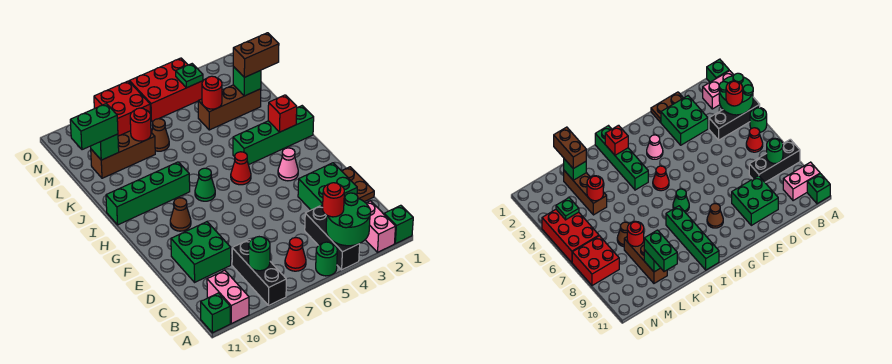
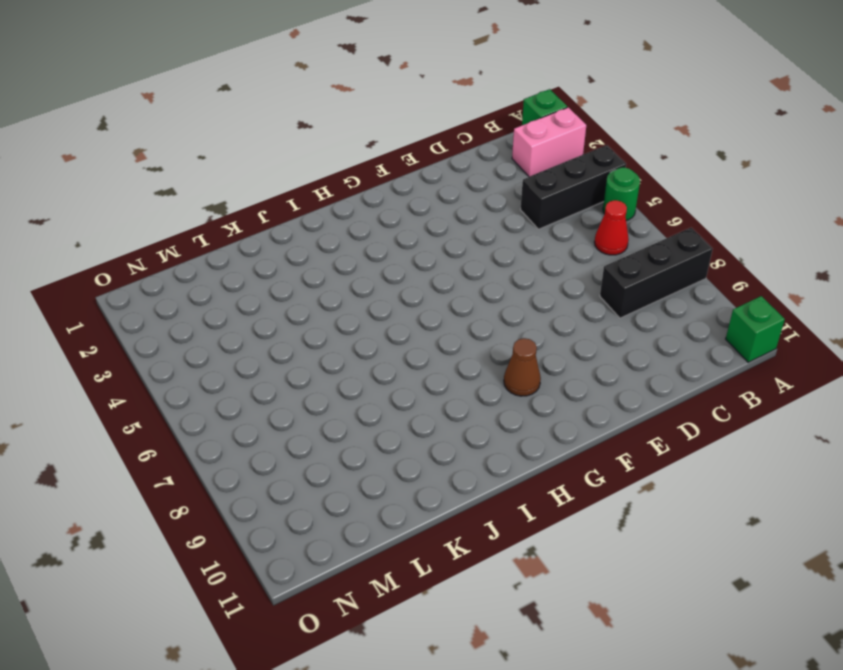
none -> pink brick A10:B10 level 1
none -> brown plate D1:E1 level 1
none -> green brick D2:E3 level 1
none -> green brick D9:E10 level 1

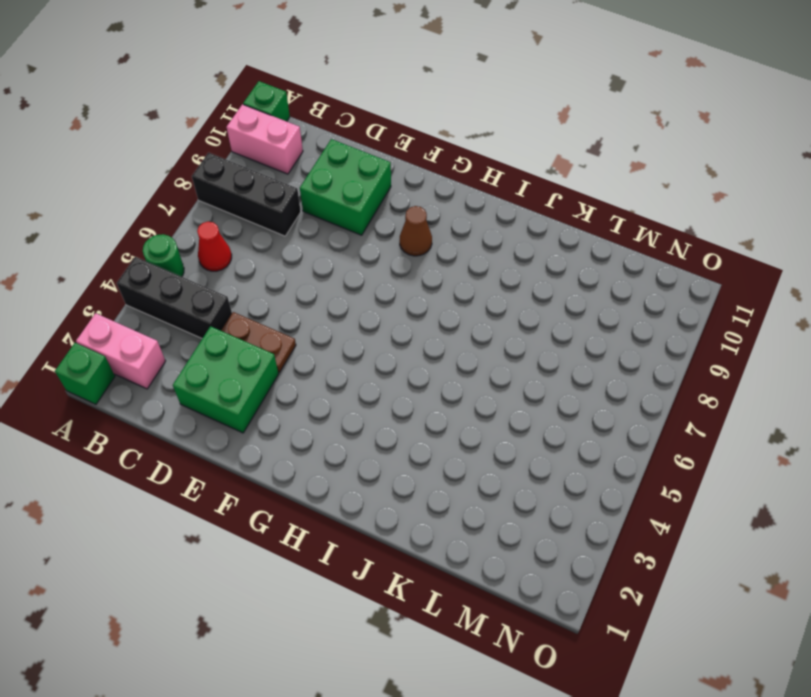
brown plate D4:E4 level 1 -> brown plate D1:E1 level 1
none -> pink cone G3 level 1
none -> red cone H5 level 1
none -> green cone H7 level 1
none -> green brick I1:I4 level 1

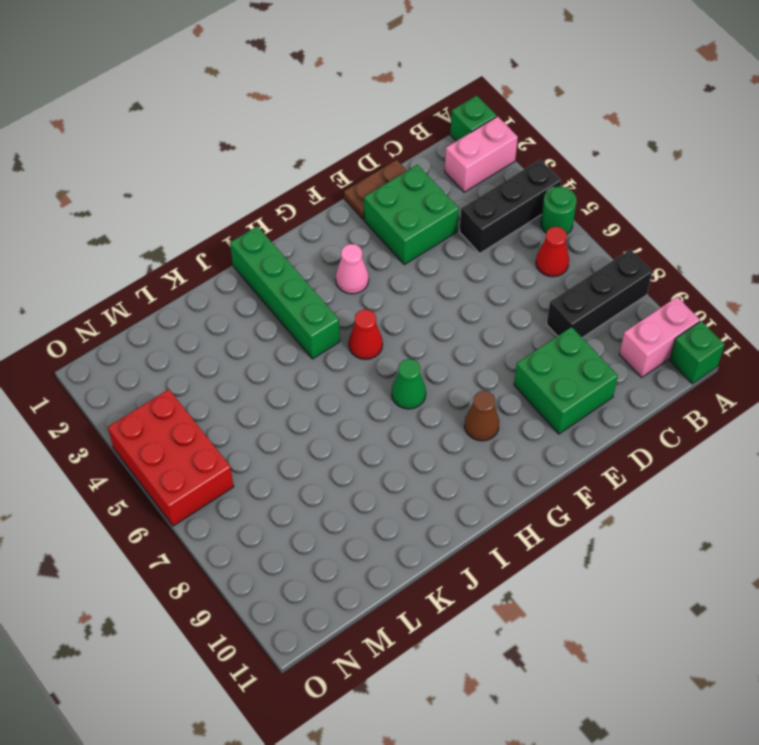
none -> green brick I8:I11 level 1
none -> brown brick L2:L4 level 1
none -> brown cone L7 level 1
none -> brown brick L8:L10 level 1

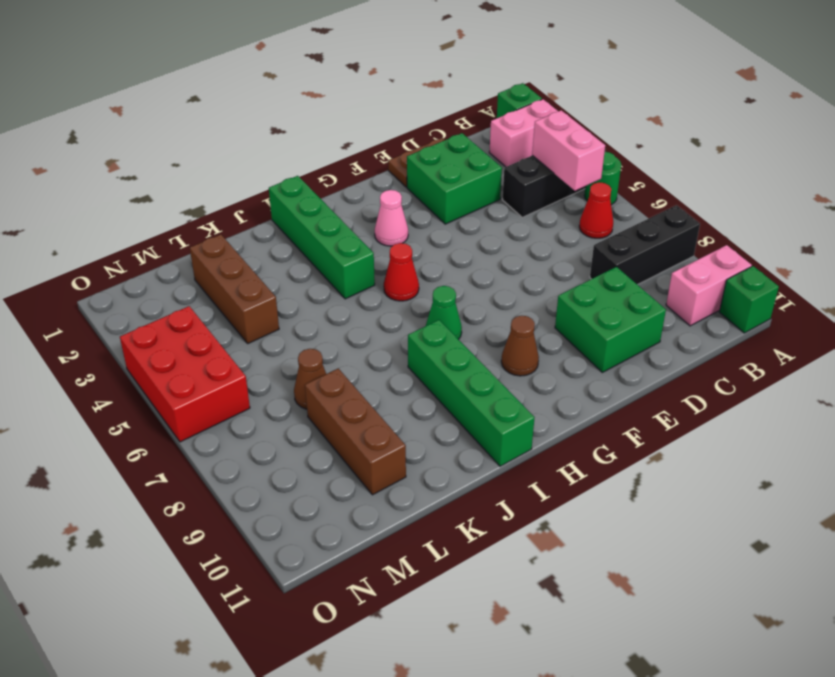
pink brick B4:B5 level 2 -> green round brick A3:B4 level 2
none -> red brick N7:O8 level 1
none -> green round brick B8 level 2
none -> red brick I2 level 2
none -> green brick L2 level 2

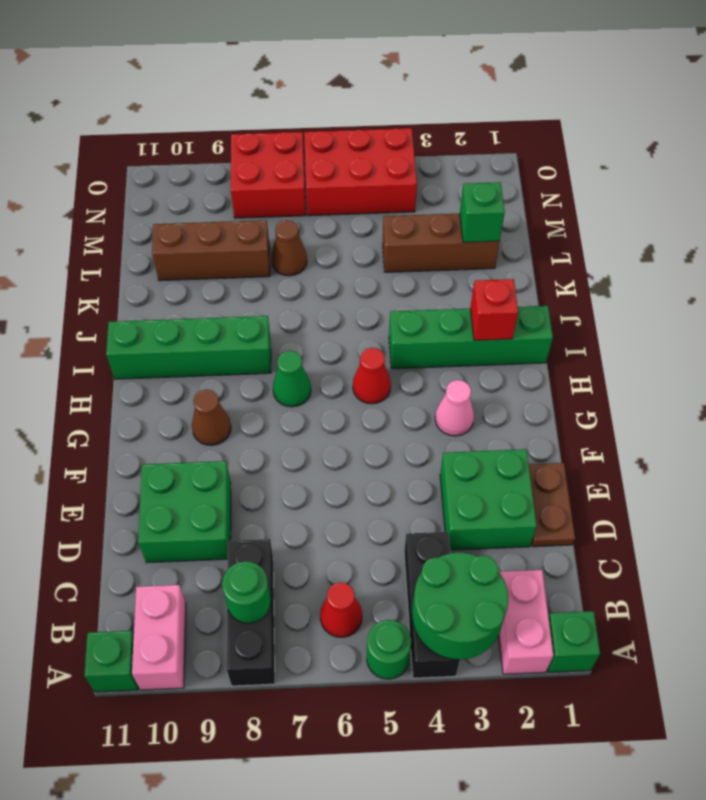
none -> red round brick L4 level 2
none -> red round brick L8 level 2
none -> green brick L10 level 2
none -> green plate N4 level 2

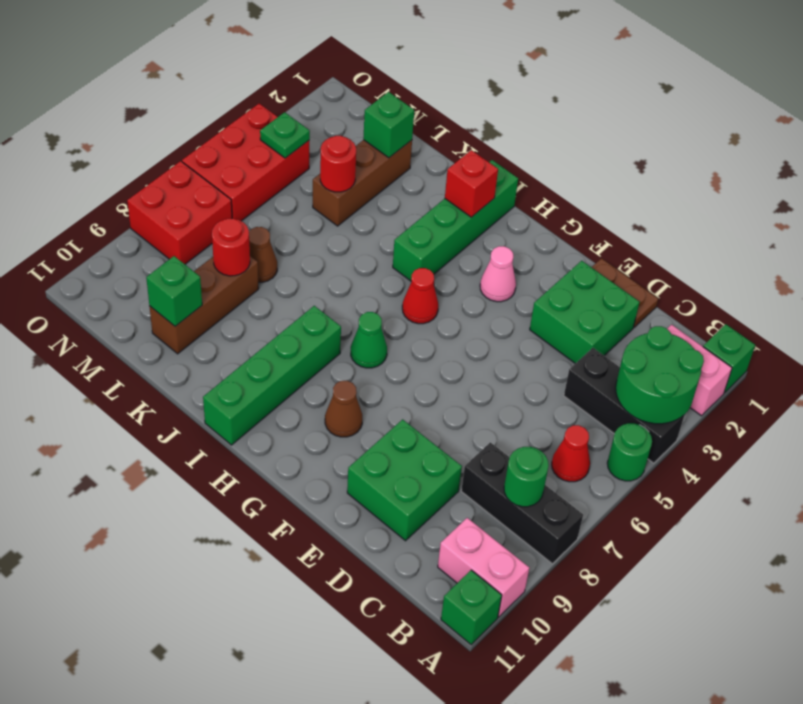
none -> red round brick B4 level 3
none -> brown brick L1:L2 level 3
none -> green brick L10:L11 level 3

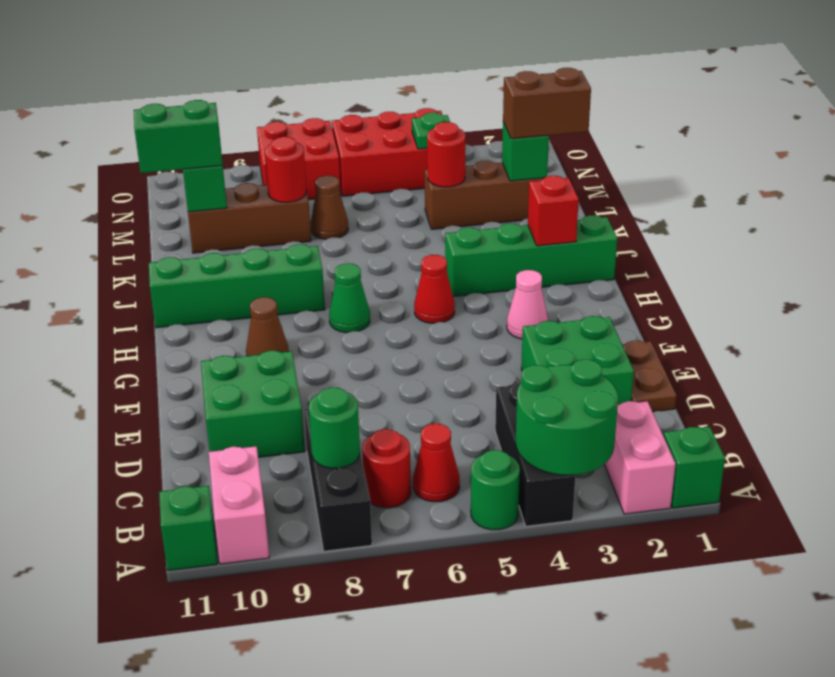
red round brick B7 level 1 -> red round brick B4 level 3

